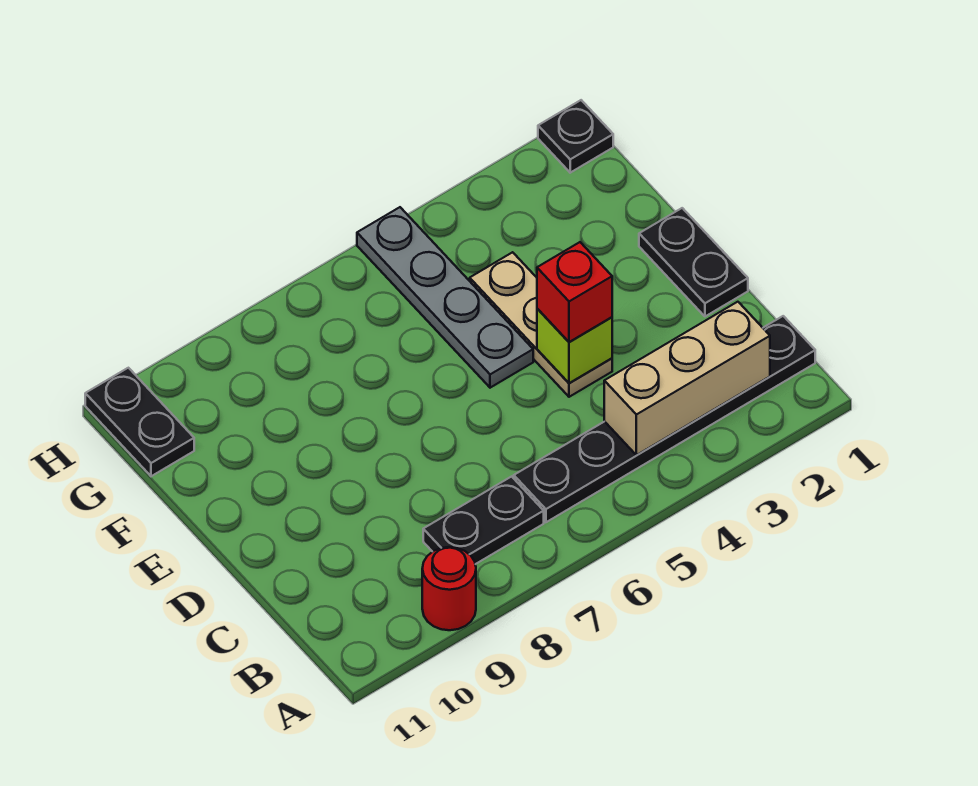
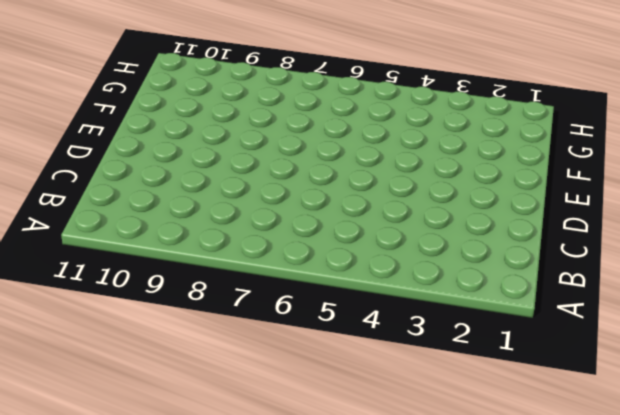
none -> red round brick A9 level 1
none -> black plate B1:B6 level 1

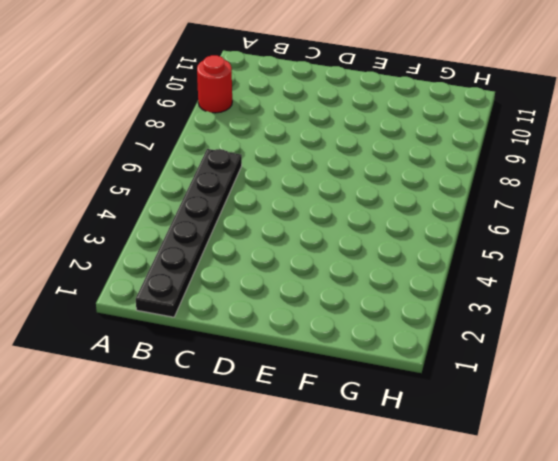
none -> black plate B7:B8 level 1
none -> black plate D1:E1 level 1

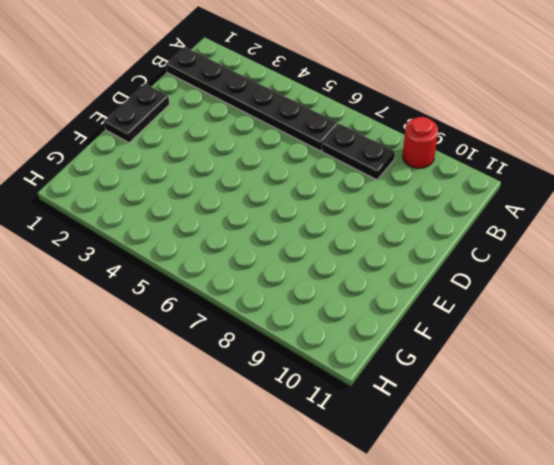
none -> tan plate D4:F4 level 1
none -> grey plate E5:H5 level 1

